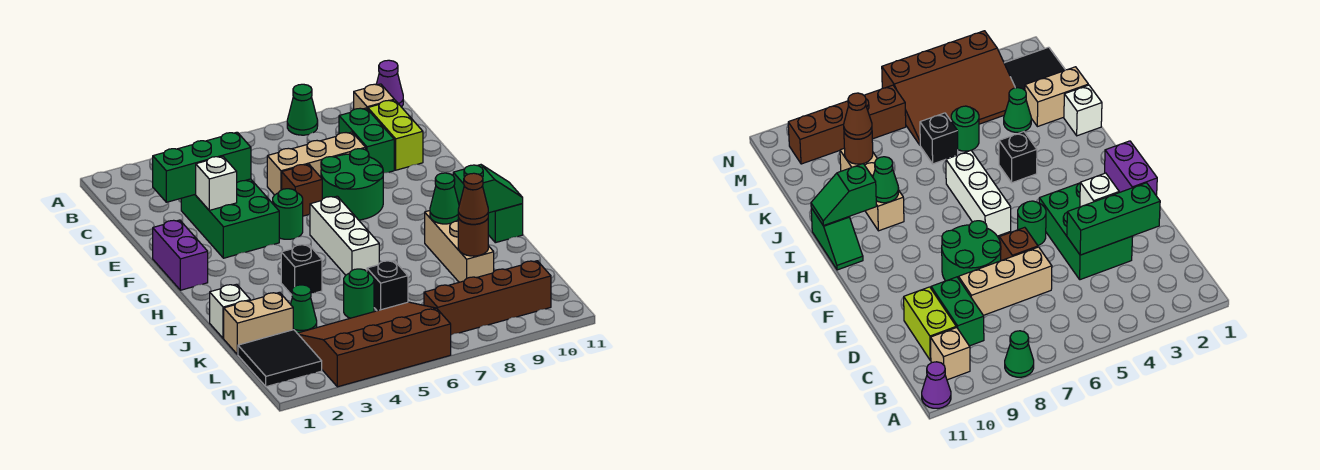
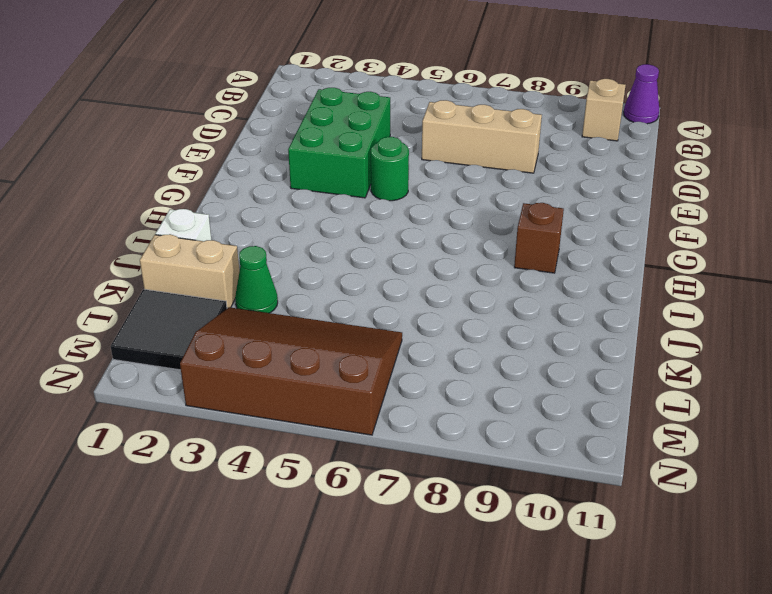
brown brick H9 level 1 -> brown brick E6 level 1
none -> green cone A8 level 1
none -> green brick C9:D9 level 1
none -> lime brick C10:D10 level 1

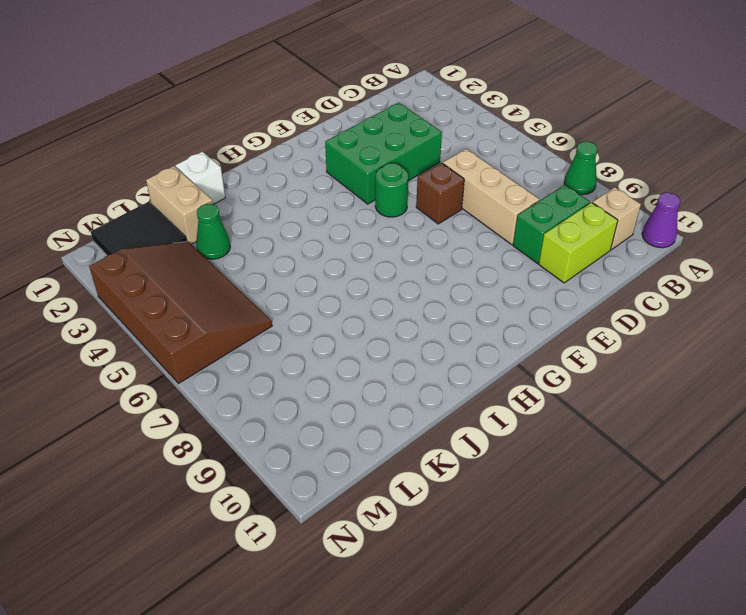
none -> green round brick E7:F8 level 1
none -> purple brick F1:G1 level 1
none -> white brick G6:I6 level 1

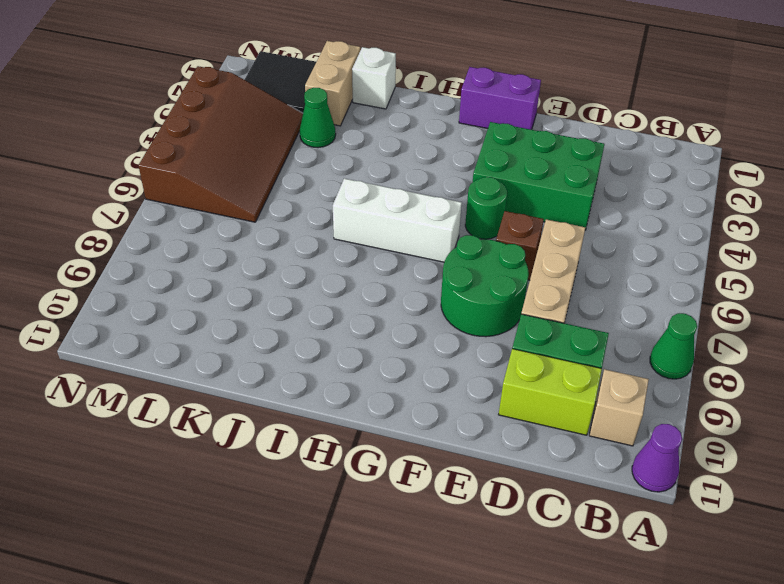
none -> green slope H11:I11 level 1 top I
none -> black brick I4 level 1
none -> tan brick I9:K9 level 1

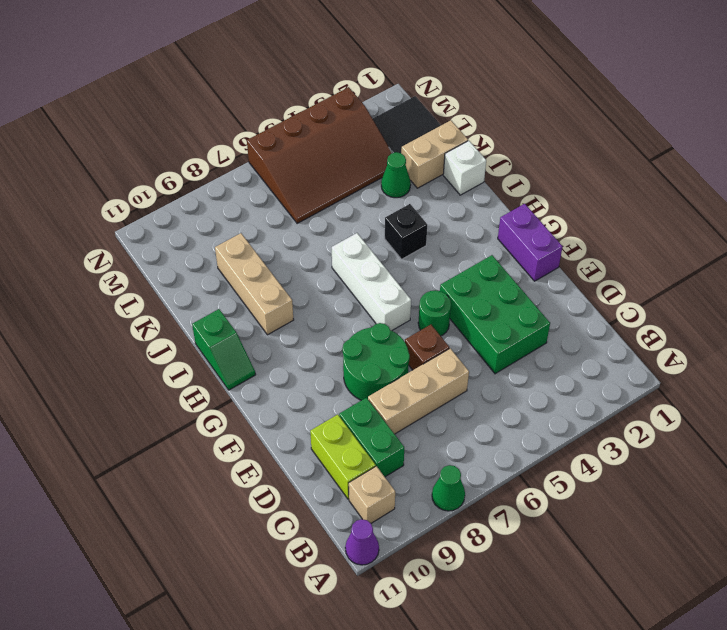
none -> green round brick K5 level 1
none -> black brick K6 level 1
none -> brown brick M7:M10 level 1

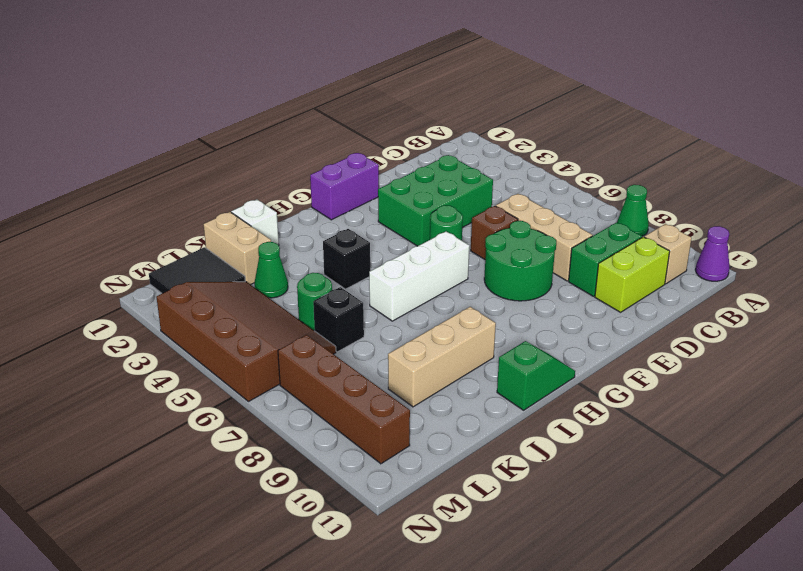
none -> green brick D2:D4 level 2
none -> white brick E3 level 2
none -> green cone I9 level 2

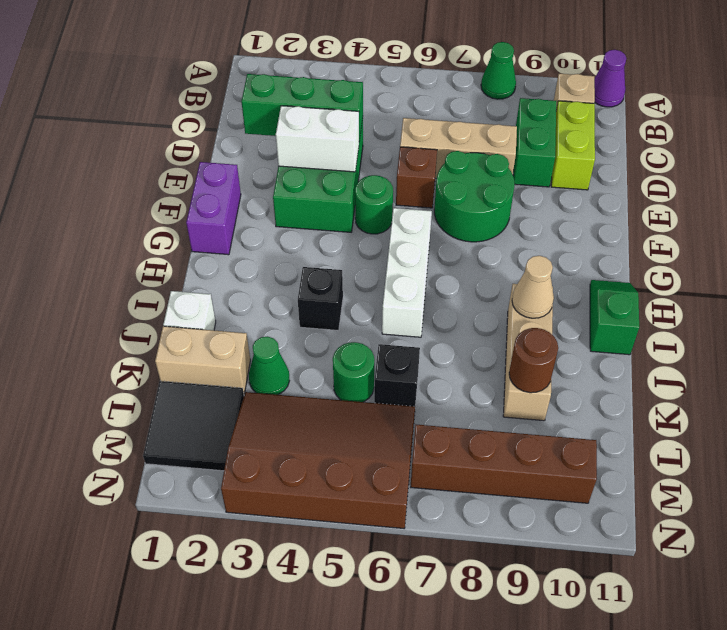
white brick E3:E4 level 2 -> white brick E3 level 2
tan cone I9 level 2 -> green cone I9 level 2
none -> green slope I10:I11 level 2 top 10
none -> brown cone K9 level 3

